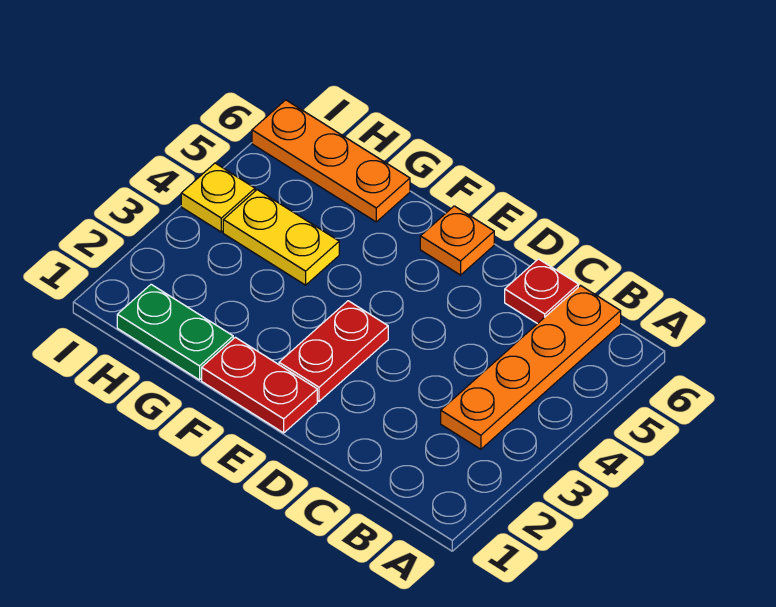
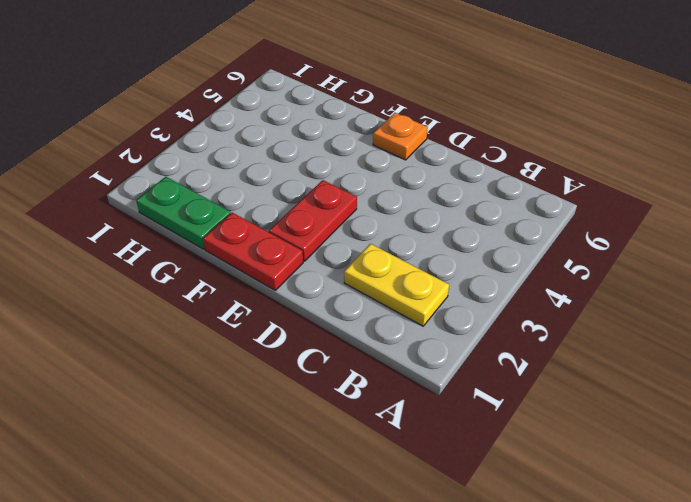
yellow plate B2:C2 level 1 -> yellow plate G4:H4 level 1
none -> orange plate B3:B6 level 1
none -> red plate C6 level 1

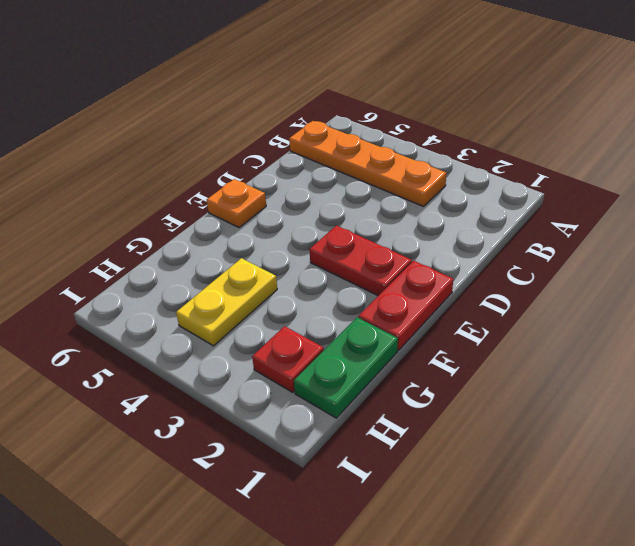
red plate H2 level 1 -> red plate C6 level 1
none -> orange plate G6:I6 level 1
none -> yellow plate I4 level 1

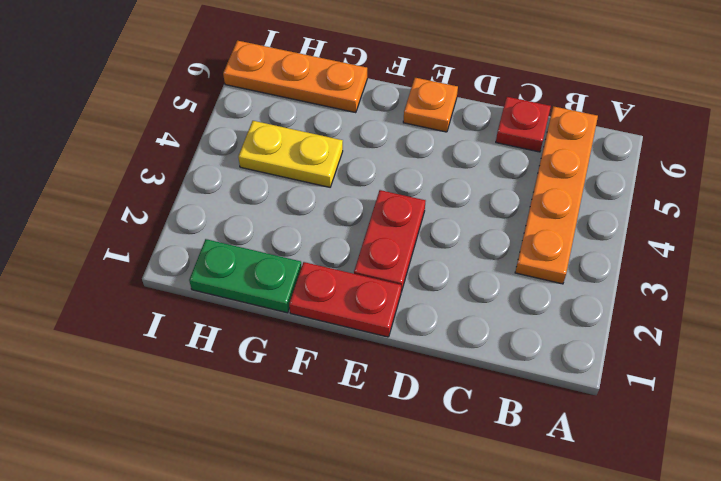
none -> yellow plate I4 level 1

